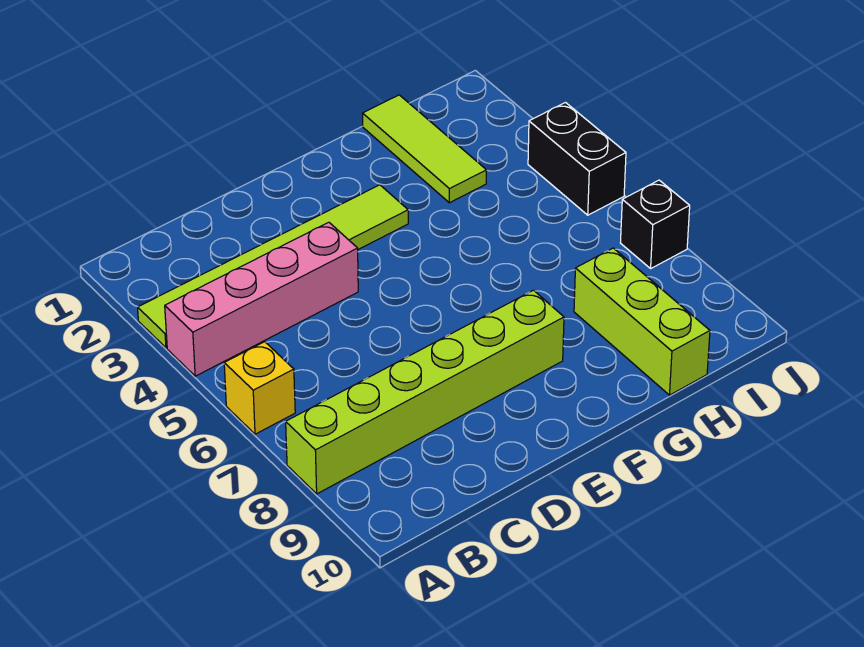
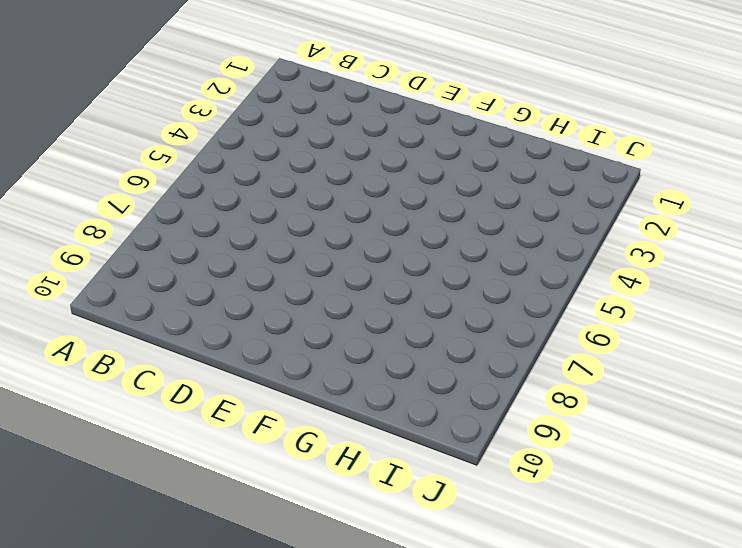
none -> lime tile A3:F3 level 1
none -> pink brick A4:D4 level 1

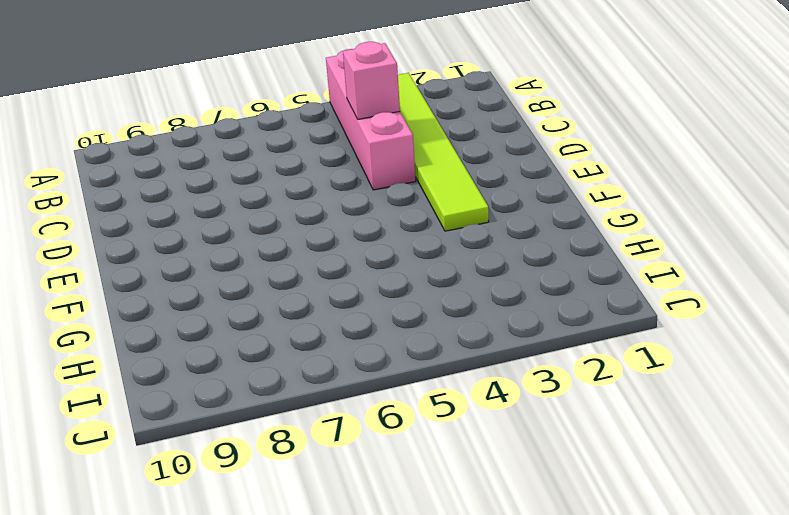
pink brick C4 level 2 -> none
none -> yellow brick A6 level 1
none -> lime brick A8:F8 level 1

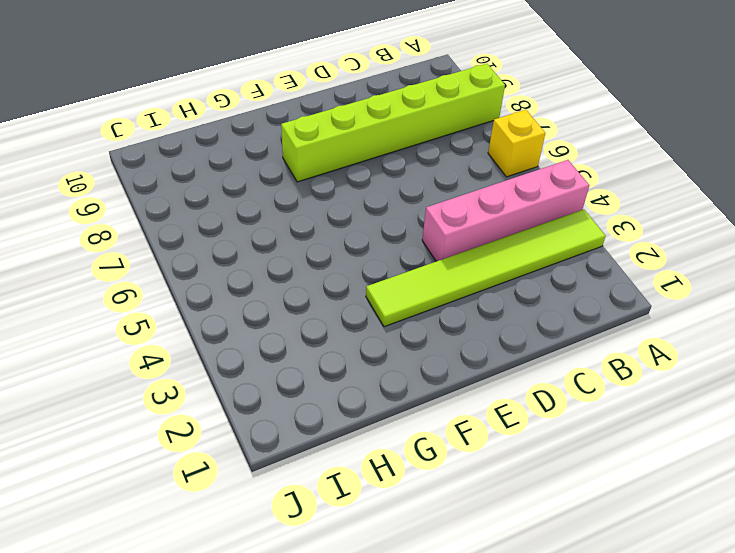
none -> lime tile H1:H3 level 1
none -> lime brick H8:H10 level 1

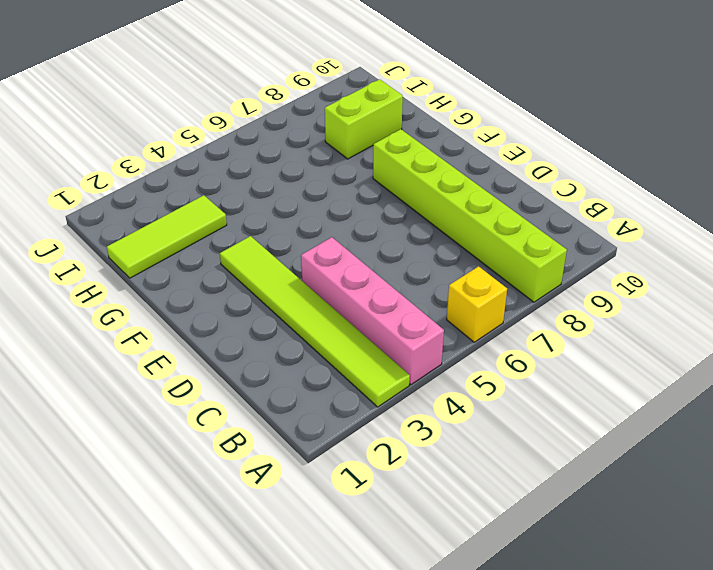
lime brick H8:H9 level 1 -> lime brick H8:H10 level 1
none -> black brick J4:J5 level 1
none -> black brick J7 level 1

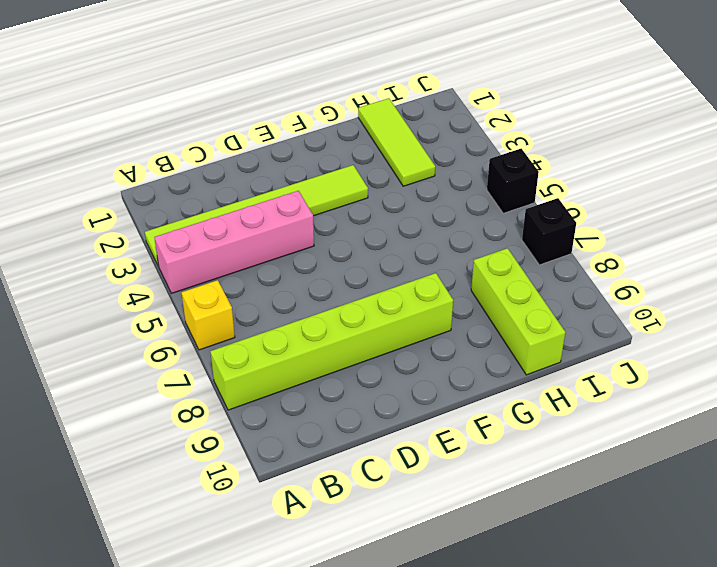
black brick J5 level 1 -> black brick J4:J5 level 1

